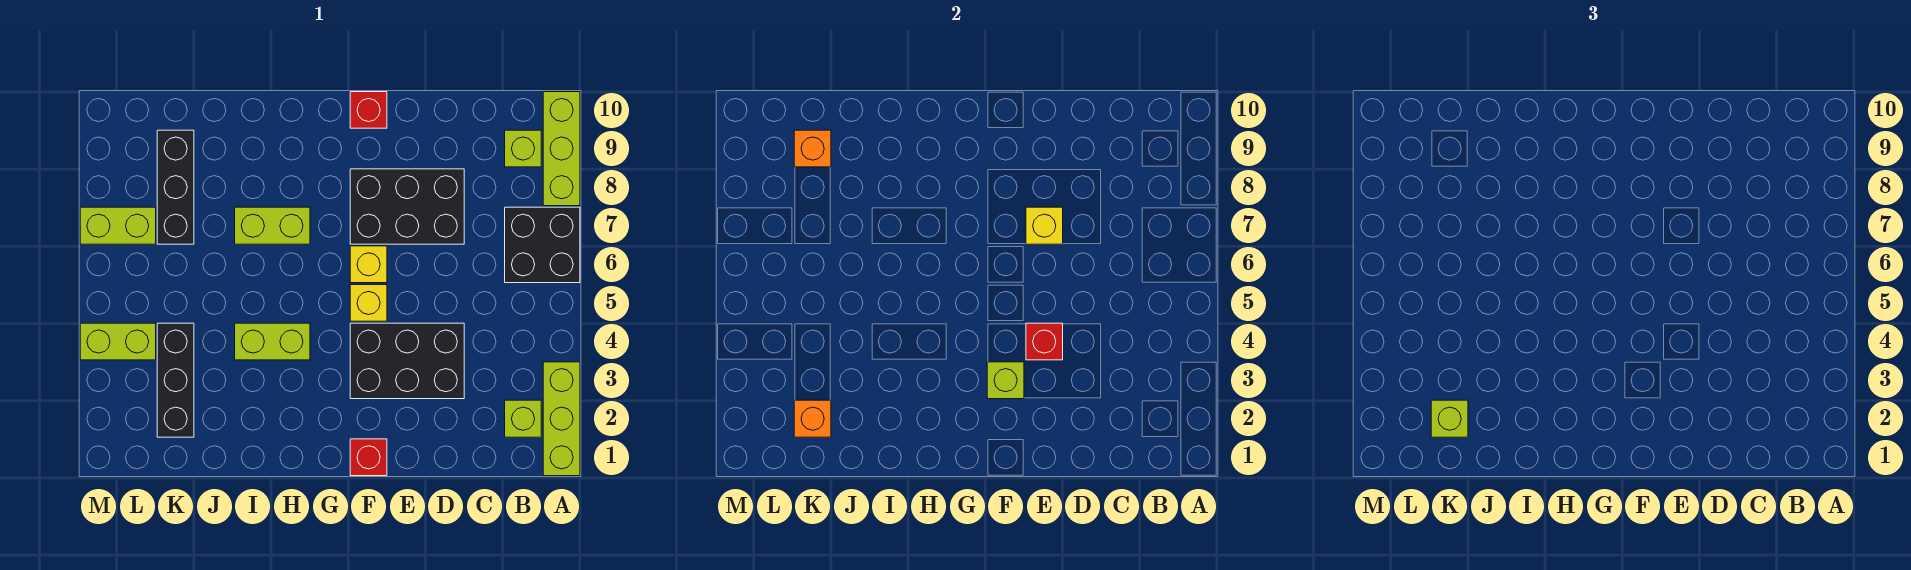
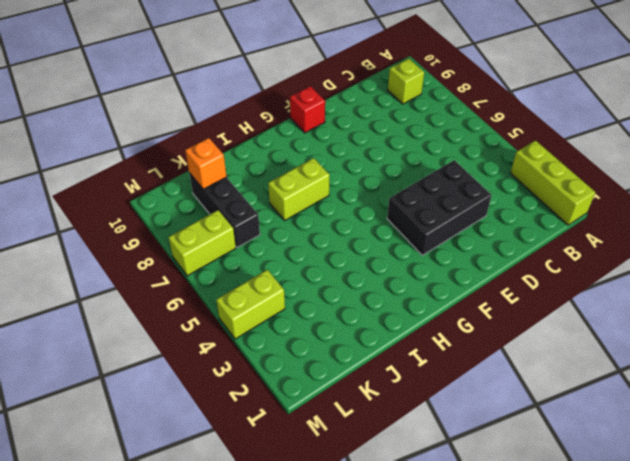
none -> black brick A6:B7 level 1
none -> lime brick A8:A10 level 1
none -> lime brick B2 level 1

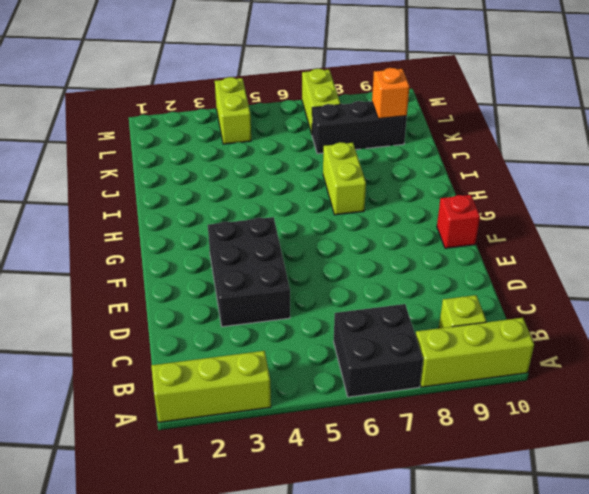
none -> lime brick B2 level 1
none -> black brick D7:F8 level 1
none -> red brick F1 level 1

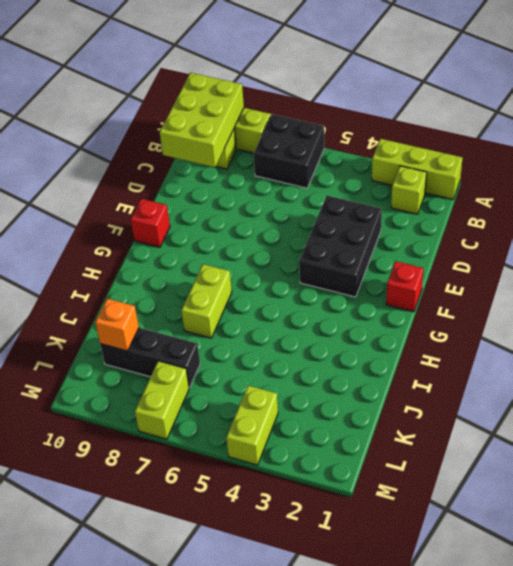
lime brick A9:C10 level 2 -> none
none -> black brick D7:F8 level 1
none -> yellow brick F5 level 1
none -> yellow brick F6 level 1

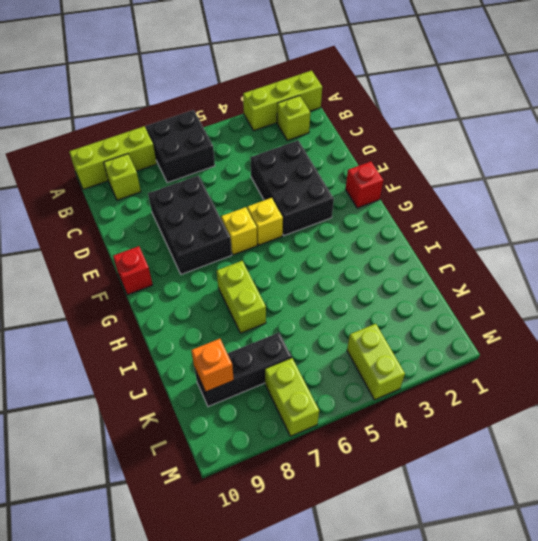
none -> lime brick H4:I4 level 1
none -> black brick K2:K4 level 1
none -> red brick E4 level 2

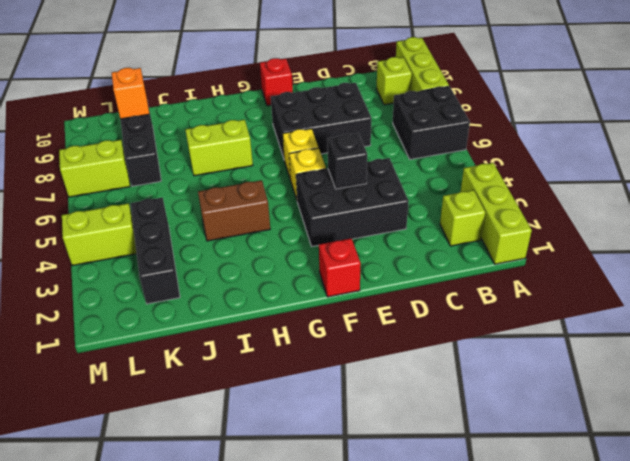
black brick E4 level 2 -> red brick E4 level 2
brown brick H4:I4 level 1 -> lime brick H4:I4 level 1
none -> yellow brick E7 level 2
none -> lime brick F3 level 2
none -> orange brick K2 level 2

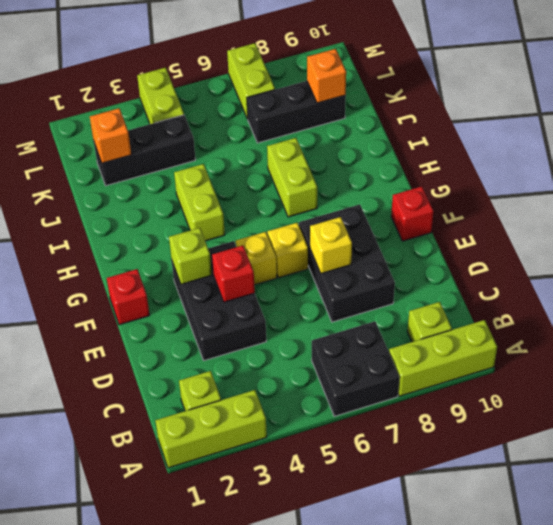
none -> lime brick K2 level 3

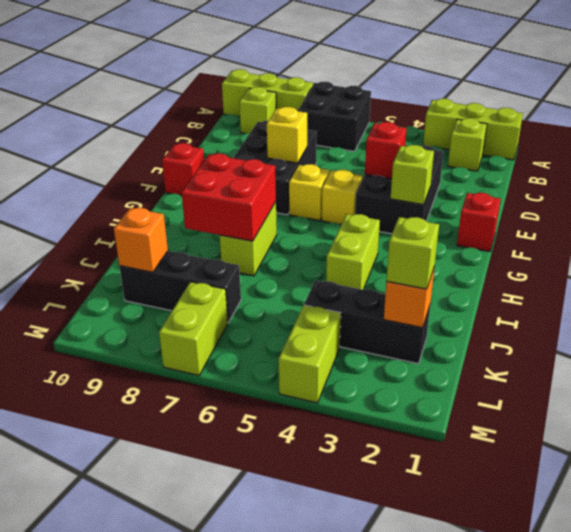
red brick H7:I8 level 2 -> none

